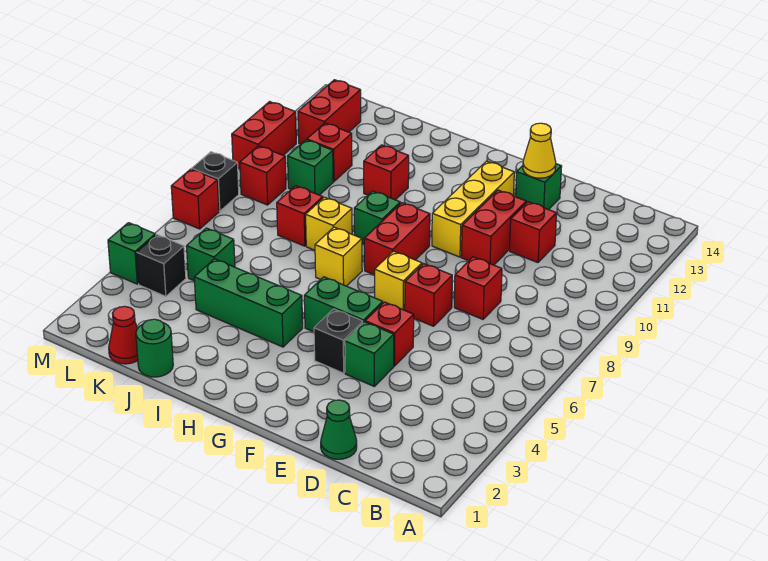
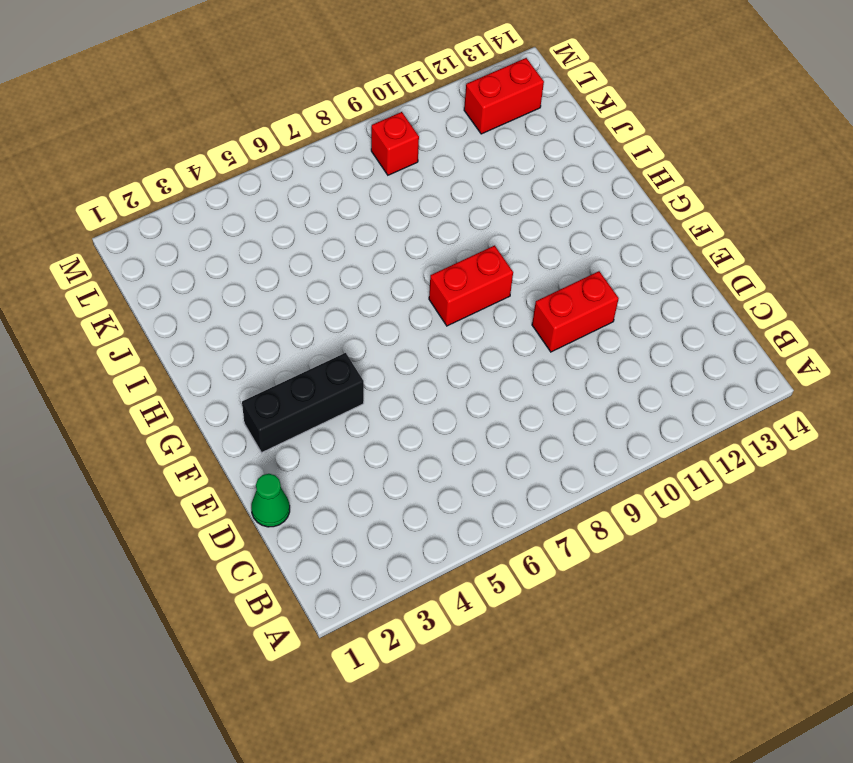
black brick F2:F4 level 1 -> black brick F4 level 1
none -> red brick D8 level 1
none -> red brick D11 level 1
none -> green brick E4 level 1
none -> red brick E5 level 1

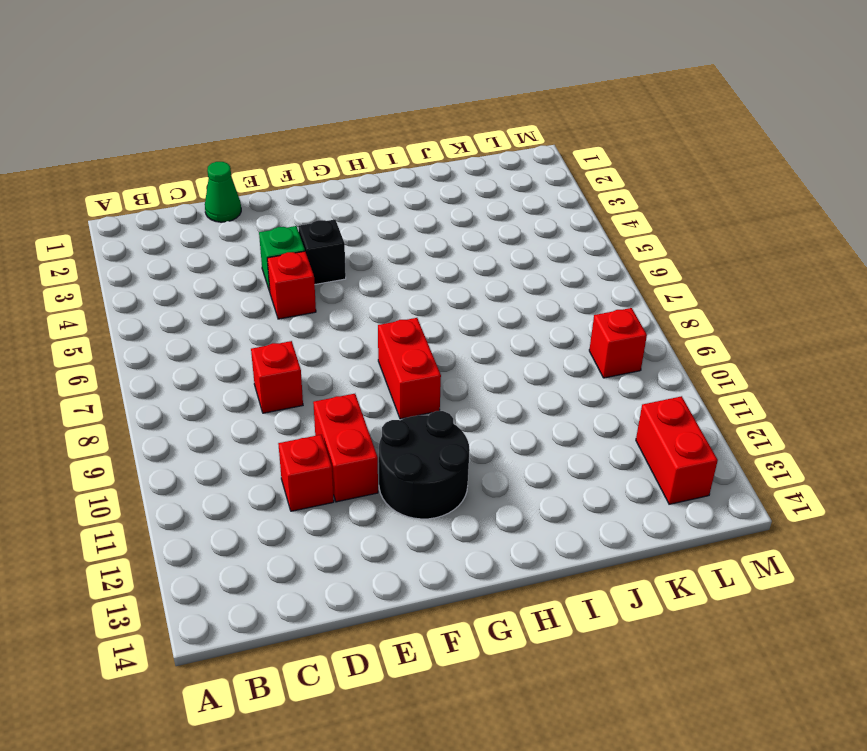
black round brick F11:G12 level 1 -> yellow brick F10:F12 level 1
none -> red brick E7 level 1
none -> green brick E13 level 1
none -> green brick F5:G5 level 1
none -> yellow brick F7 level 1

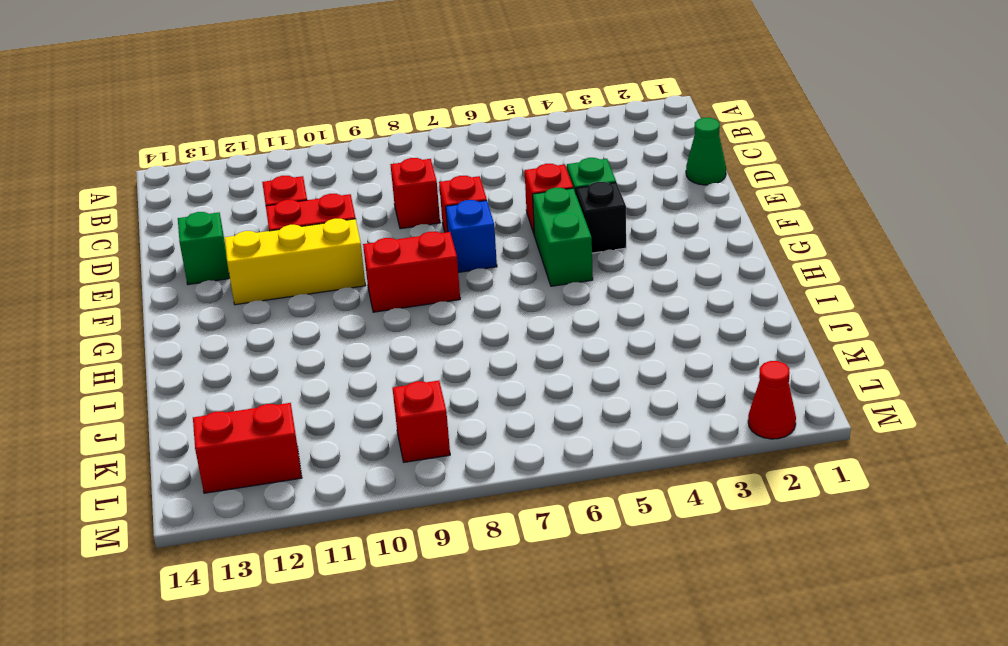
blue brick F7 level 1 -> yellow brick F7 level 1
red cone M2 level 1 -> red cone K1 level 1
none -> green brick H4:J4 level 1
none -> yellow brick H7 level 1
none -> green brick H9 level 1
none -> yellow brick I8 level 1

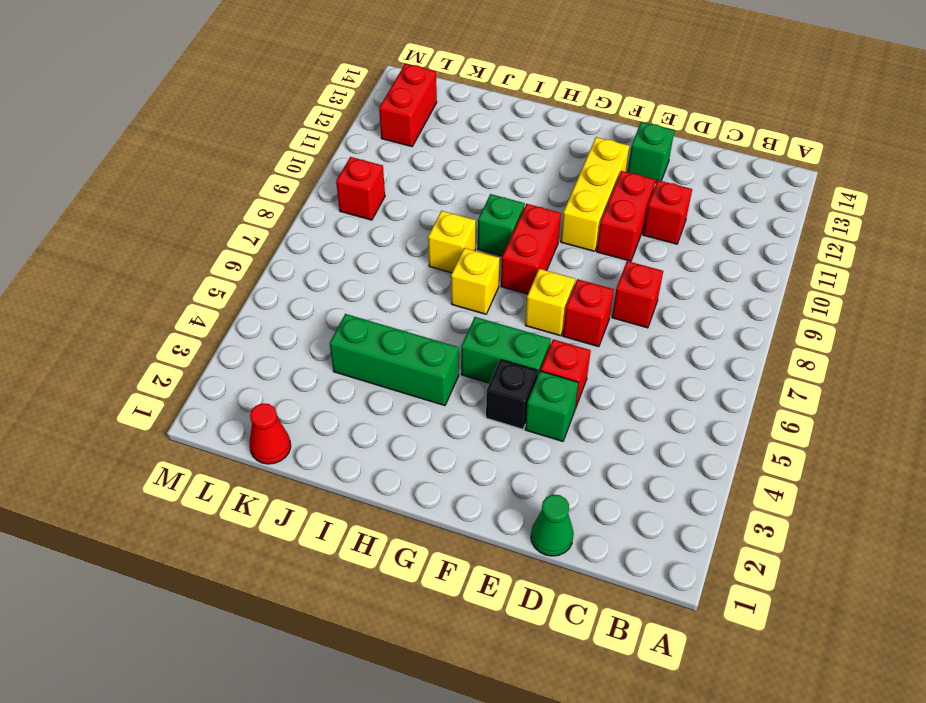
none -> red brick I11 level 1
none -> green round brick J1 level 1
none -> red brick J8 level 1
none -> green brick K5 level 1

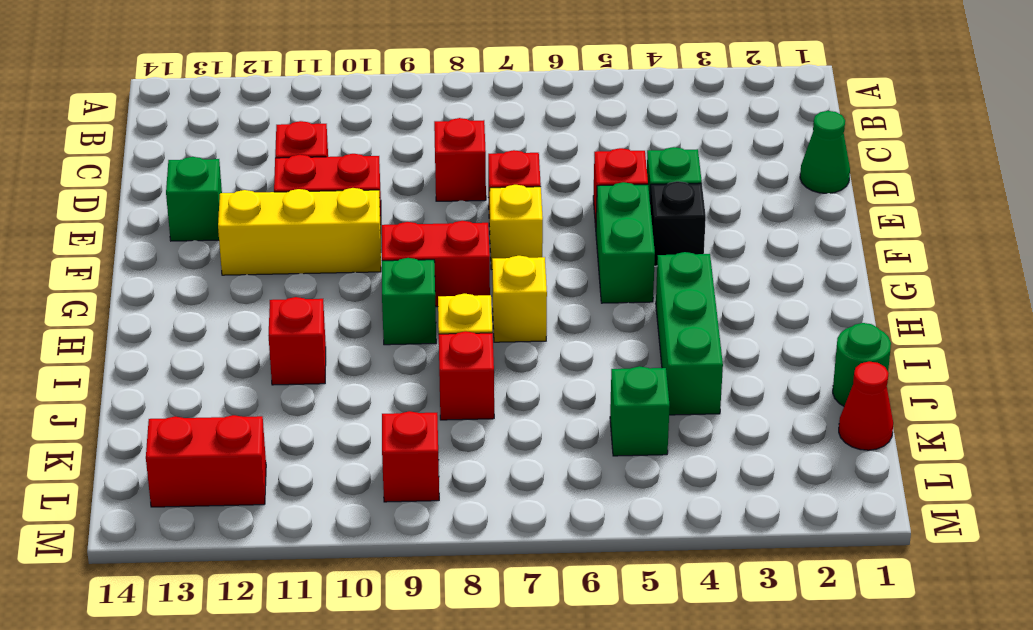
none -> green brick K10 level 1
none -> red brick K11 level 1
none -> black brick L4 level 1
none -> green brick M4 level 1

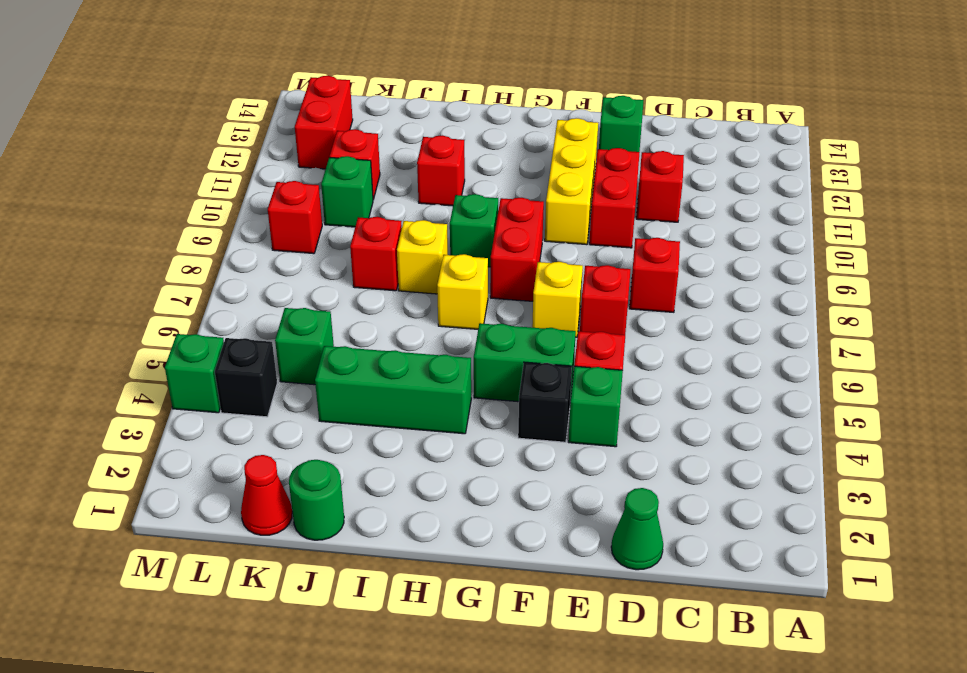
none -> red brick M7 level 1
none -> black brick M8 level 1
none -> red brick M10:M11 level 1
none -> yellow cone E13 level 2

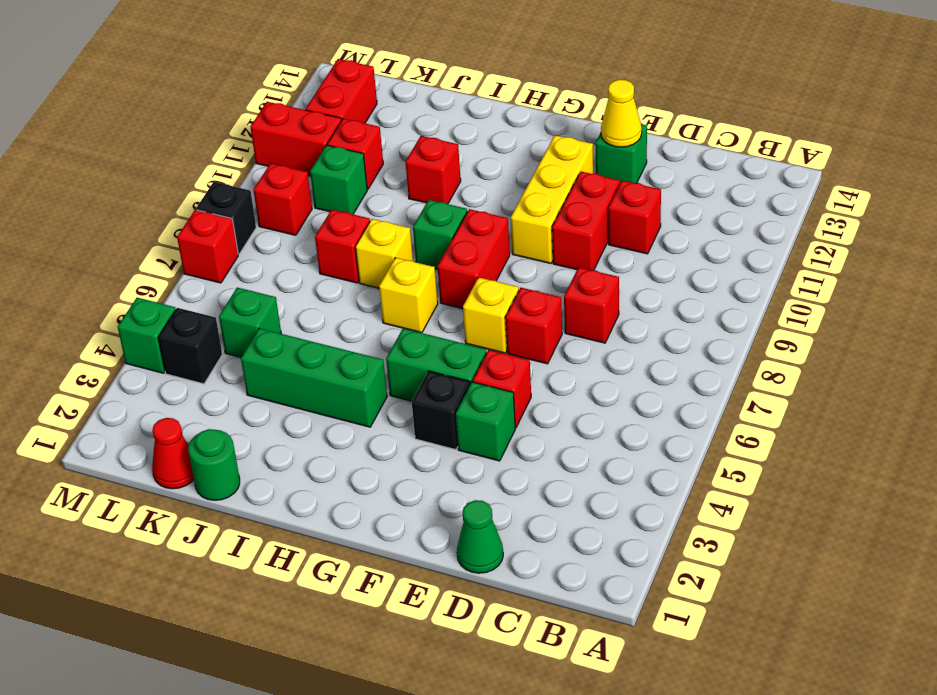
red brick L11:M11 level 1 -> red brick M10:M11 level 1

